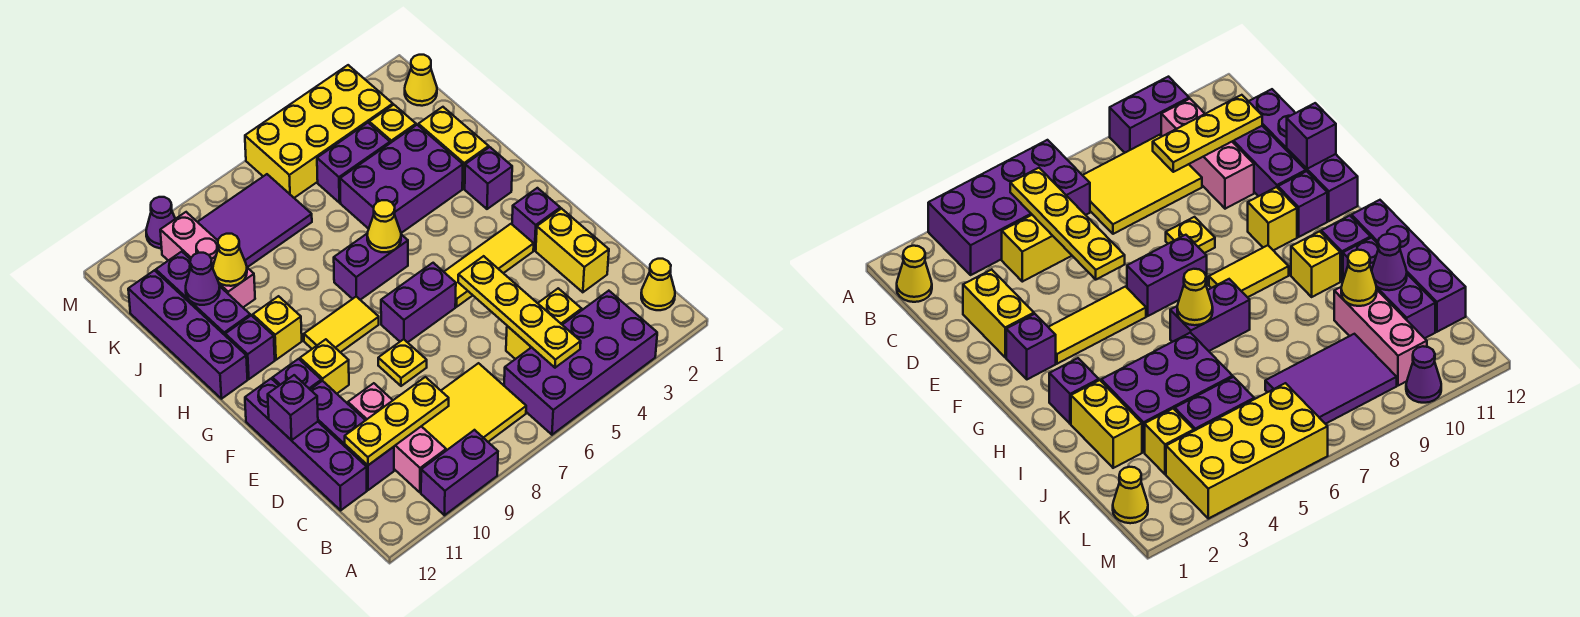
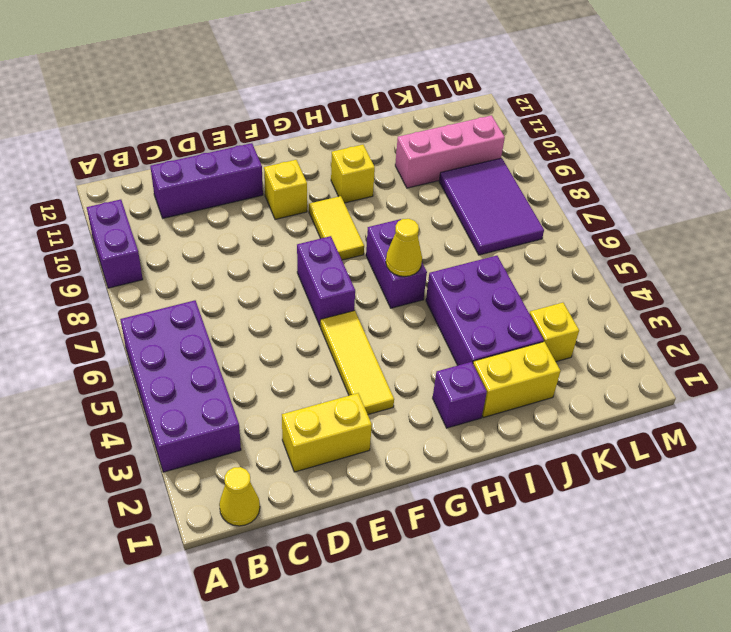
none -> yellow tile B7:C9 level 1
none -> pink brick B10:D10 level 1
none -> yellow brick C4:C5 level 1
none -> purple brick C12:F12 level 1

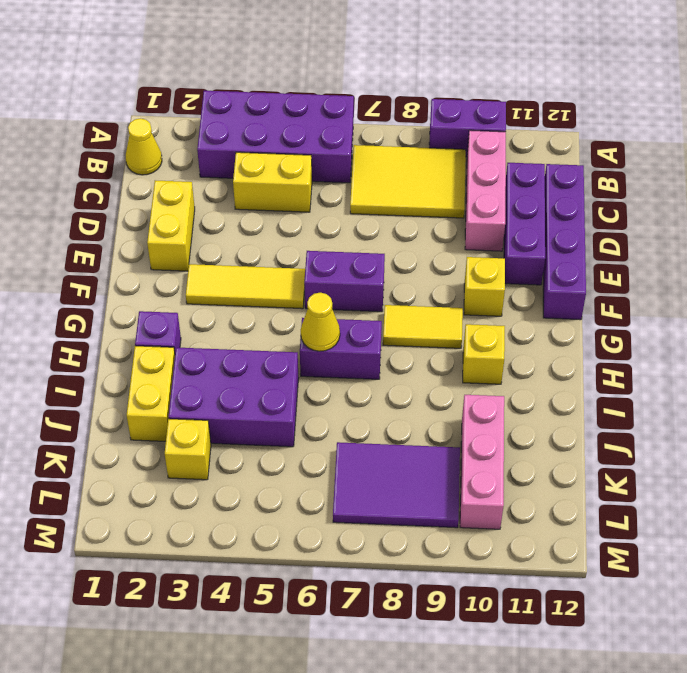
none -> yellow plate E8 level 1
none -> purple brick F2 level 1
none -> purple brick F11 level 1
none -> purple brick H11 level 1

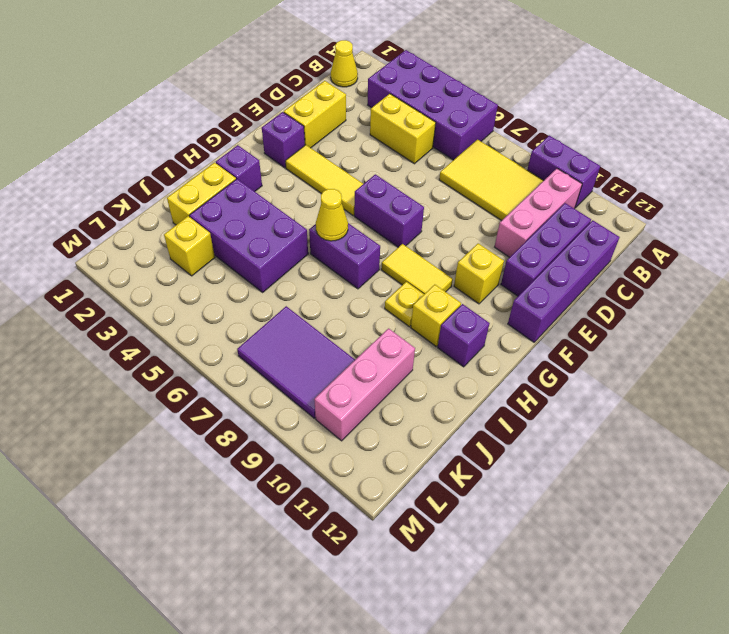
yellow plate H9 level 1 -> yellow plate E8 level 1
none -> purple brick F11 level 1
none -> purple brick H12:K12 level 1
none -> purple brick I11:K11 level 1
none -> purple brick K4:K5 level 1

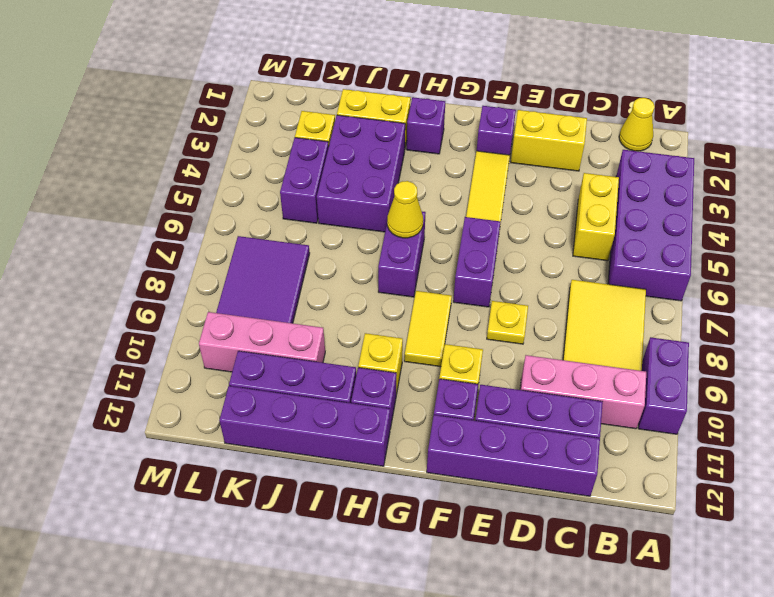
none -> yellow cone L1 level 1
none -> yellow brick L3:M6 level 1
none -> purple cone M10 level 1
none -> yellow plate B5:E5 level 2

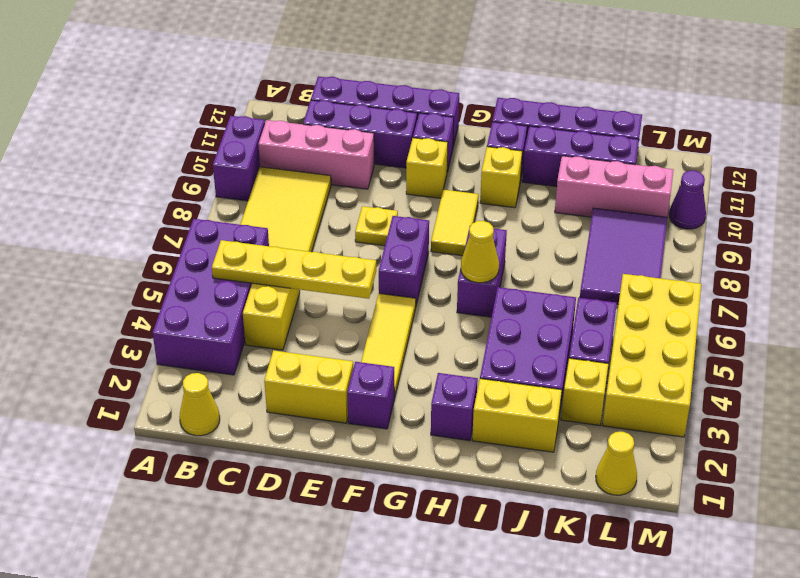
none -> yellow plate C9:C11 level 2
none -> purple brick E12 level 2
none -> yellow cone J10 level 2
none -> purple cone J11 level 2

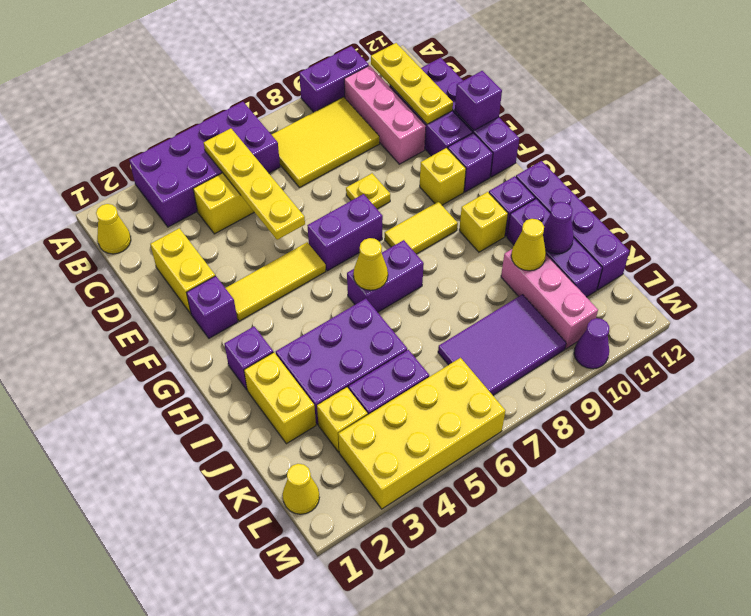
yellow plate B11:D11 level 2 -> yellow plate C9:C11 level 2

